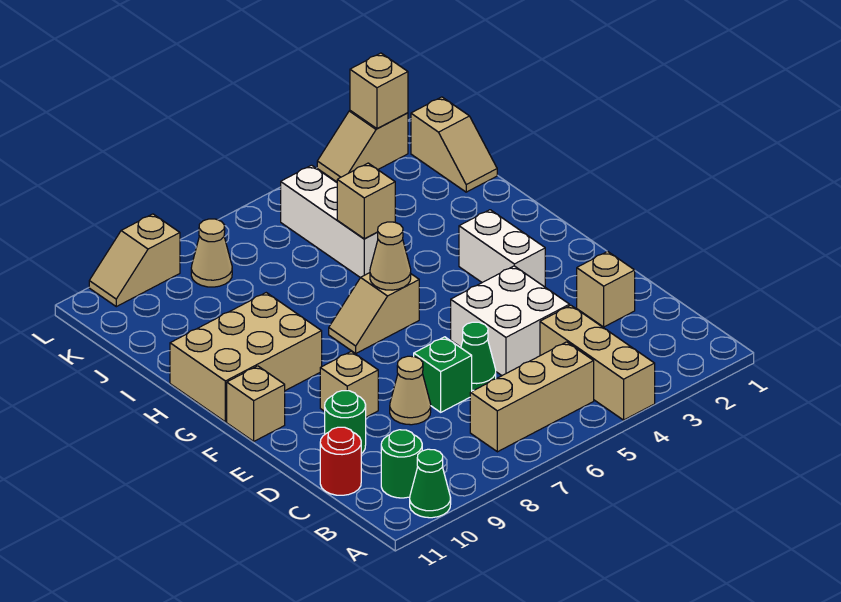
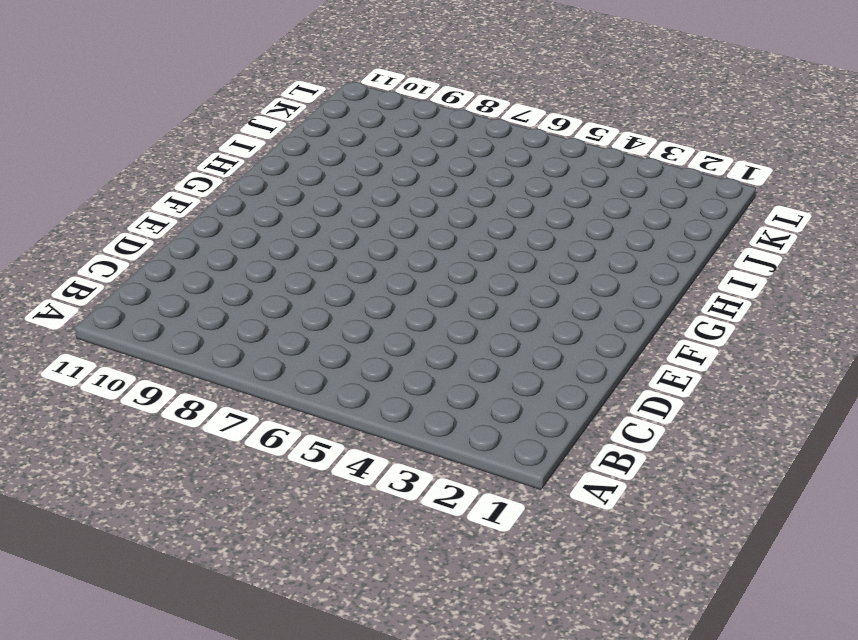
none -> tan brick A4:C4 level 1
none -> green cone A10 level 1
none -> tan brick B5:B7 level 1

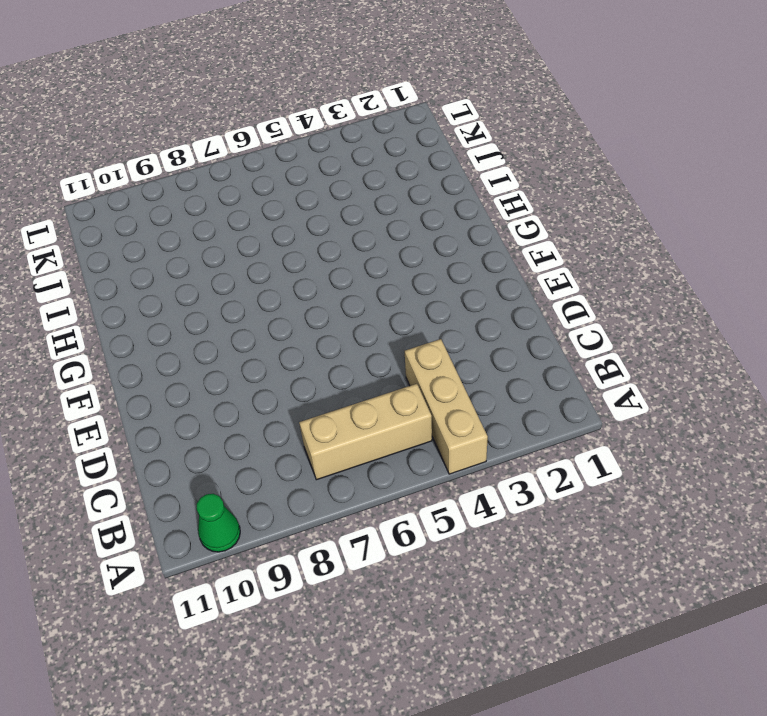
none -> green round brick B10 level 1
none -> red round brick C11 level 1
none -> tan brick D2 level 1

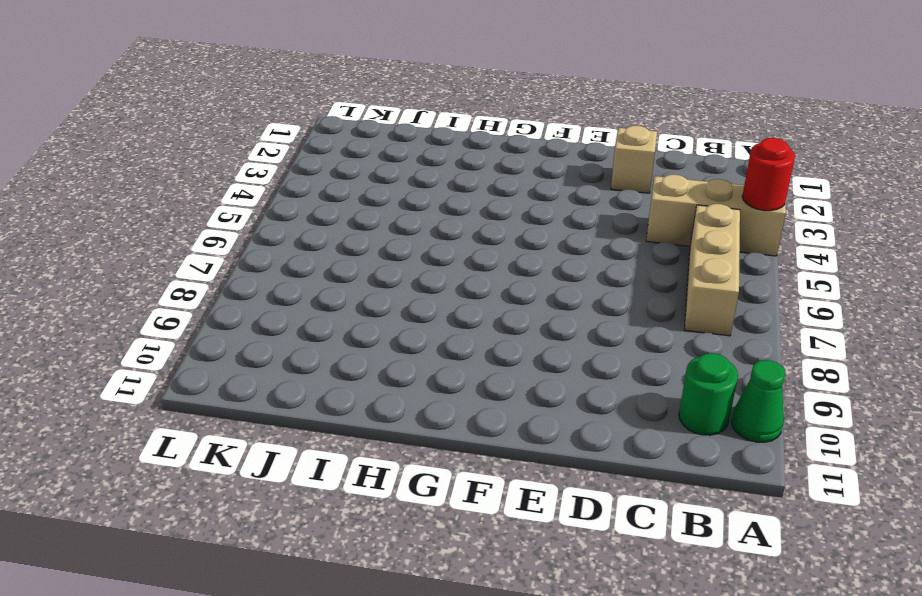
red round brick A4 level 2 -> red round brick C11 level 1
none -> white brick D4:E5 level 1
none -> green cone D6 level 1
none -> green brick D7 level 1

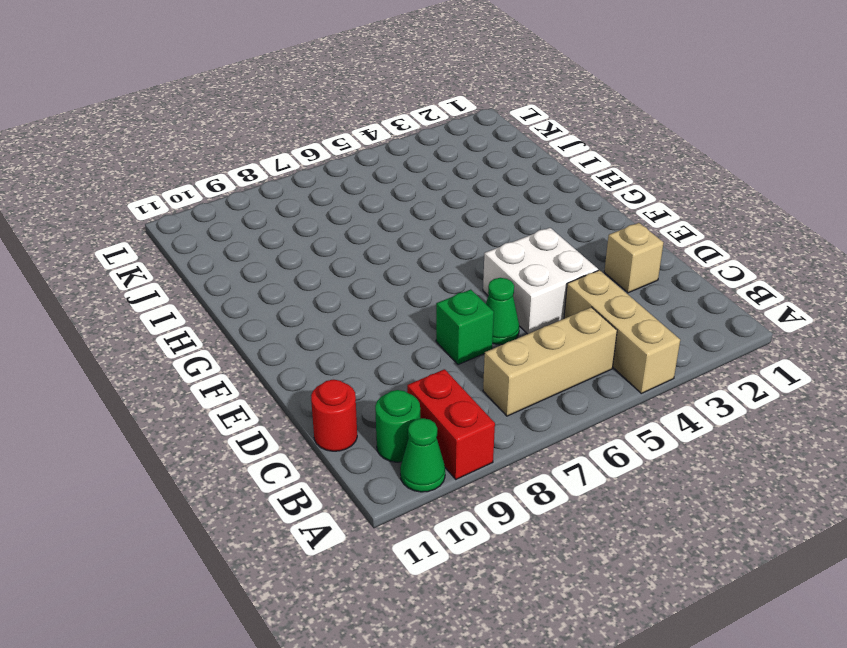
red brick A9:B9 level 1 -> none
none -> tan cone D8 level 1
none -> green round brick D10 level 1
none -> tan brick E9 level 1

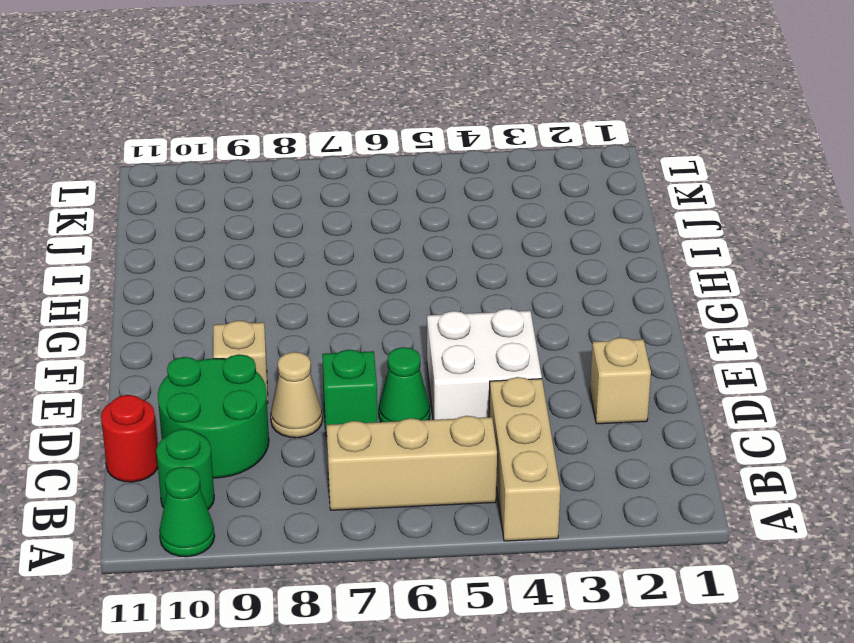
green round brick C9:D10 level 1 -> green round brick D10 level 1
none -> white brick F3:G3 level 1
none -> tan brick F11 level 1
none -> tan slope G6:G7 level 1 top 6

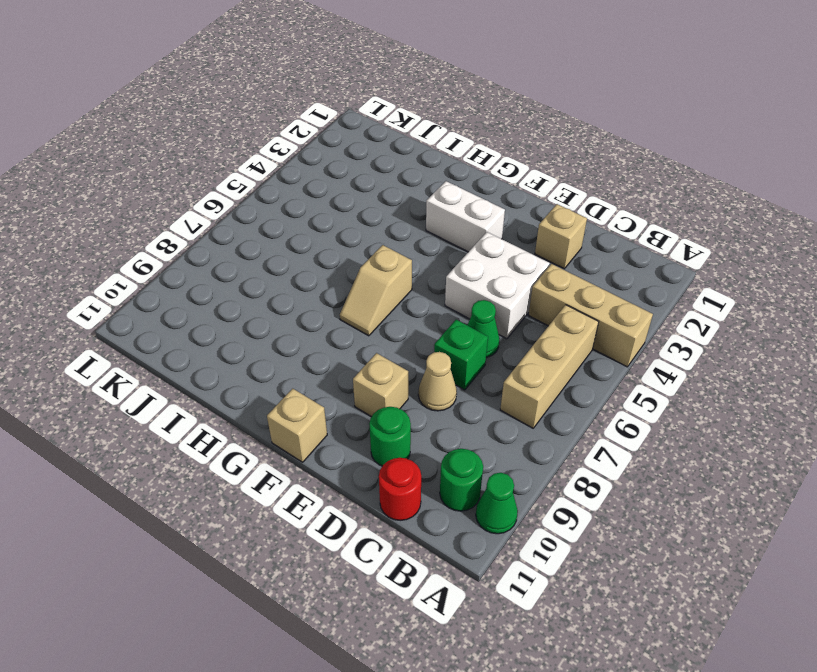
none -> tan brick G9:H11 level 1
none -> white brick I5:K5 level 1
none -> tan slope J1:K1 level 1 top K

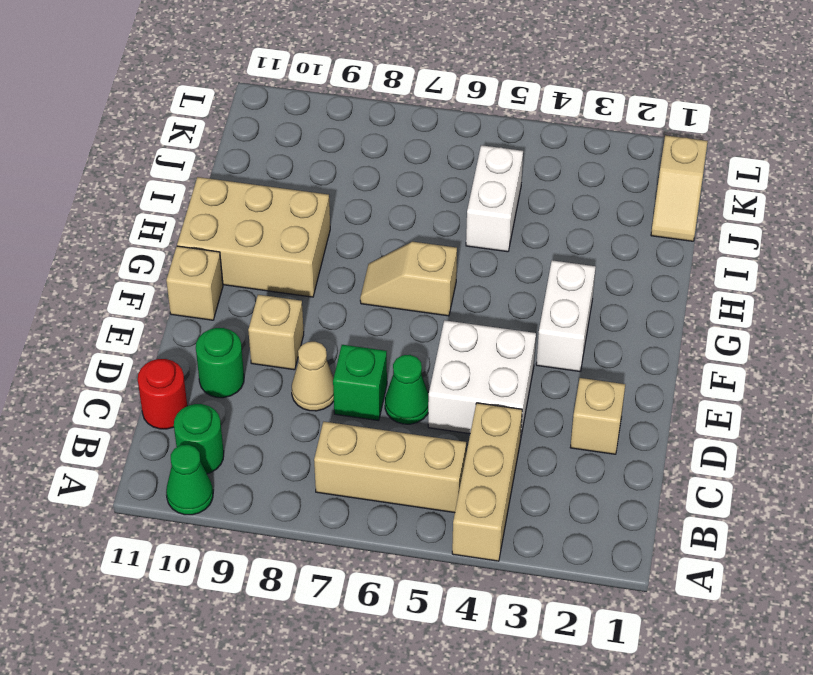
white brick I5:J5 level 1 -> white brick I5:K5 level 1
none -> tan cone K8 level 1
none -> tan slope L2:L3 level 1 top 2
none -> tan slope L9:L10 level 1 top 9

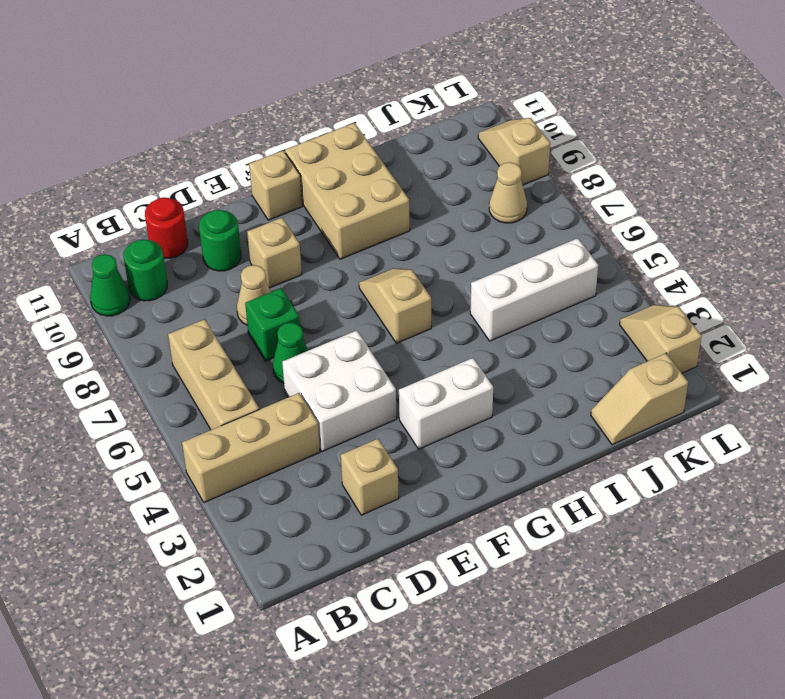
none -> tan cone G6 level 2
none -> tan brick I5 level 2
none -> tan brick L2 level 2

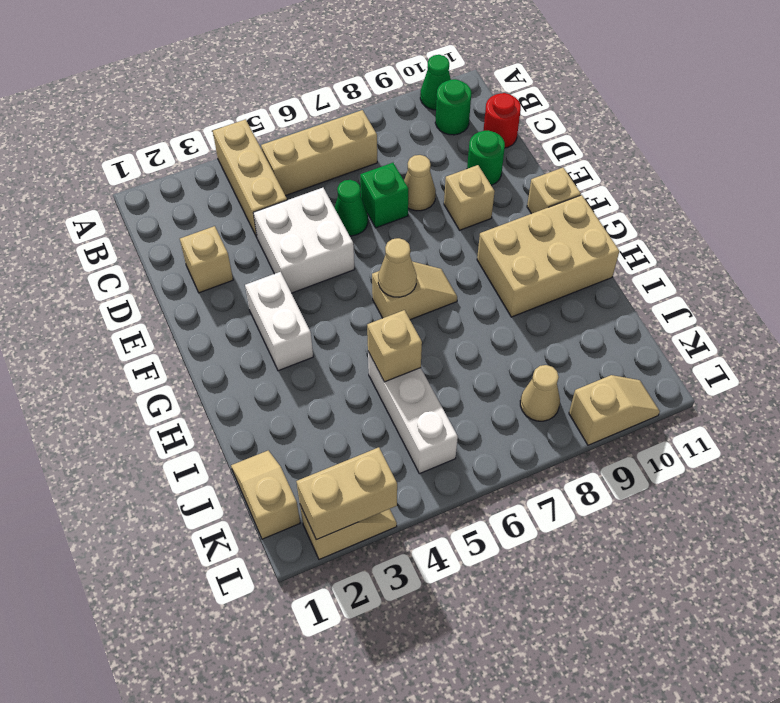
tan brick L2:L3 level 2 -> tan brick L2 level 2

